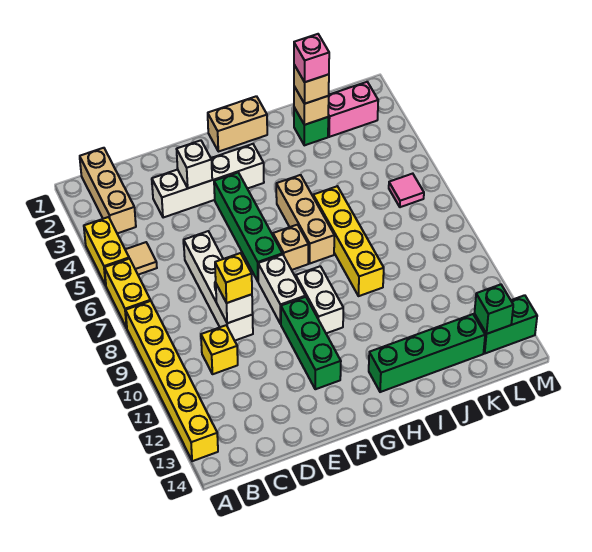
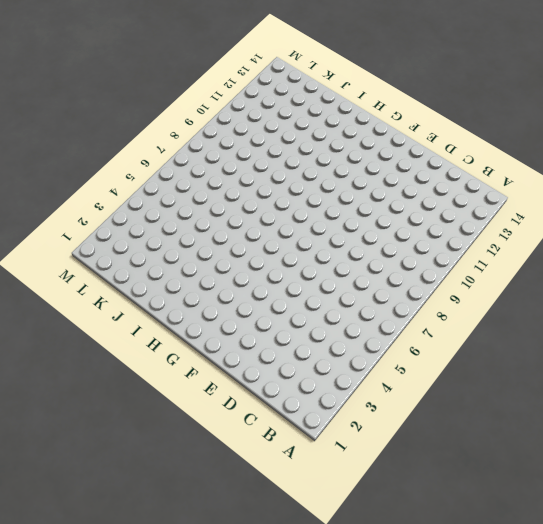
none -> yellow brick A4:A5 level 1
none -> yellow brick A6:A7 level 1
none -> yellow brick A8:A13 level 1

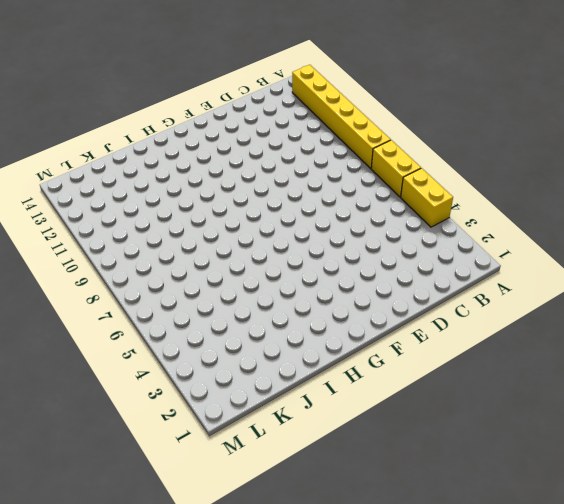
none -> tan brick B1:B3 level 1
none -> tan tile B5 level 1
none -> yellow brick C10 level 1

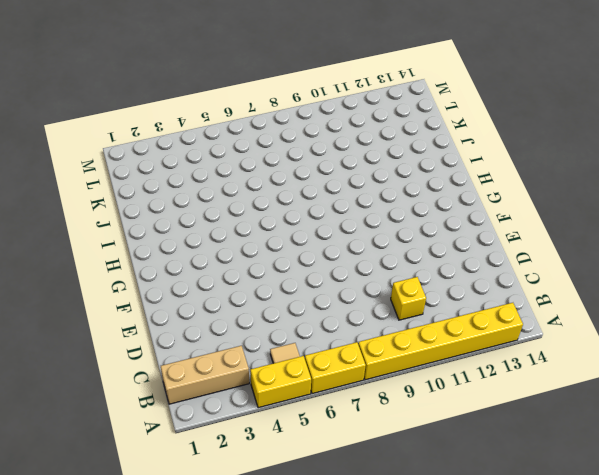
none -> white brick D3:G3 level 1
none -> white brick D6:D9 level 1
none -> green brick F4:F7 level 1

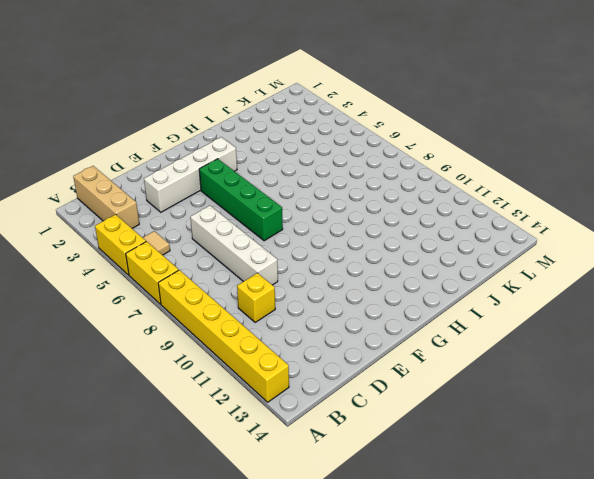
none -> white brick F8:F9 level 1
none -> green brick F10:F12 level 1
none -> tan brick G1:H1 level 1

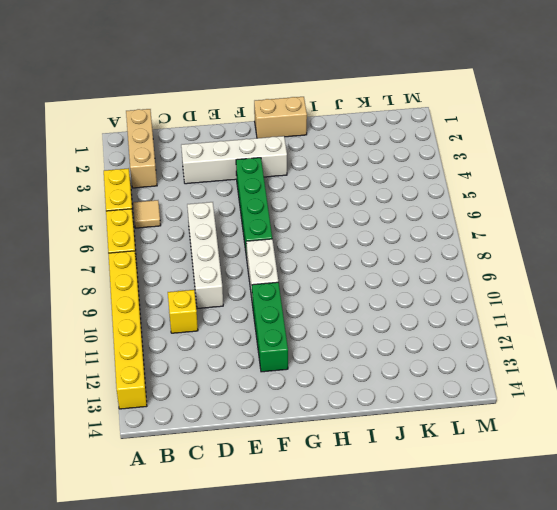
none -> tan brick G7 level 1
none -> white brick G9:G10 level 1
none -> tan brick H5:H7 level 1

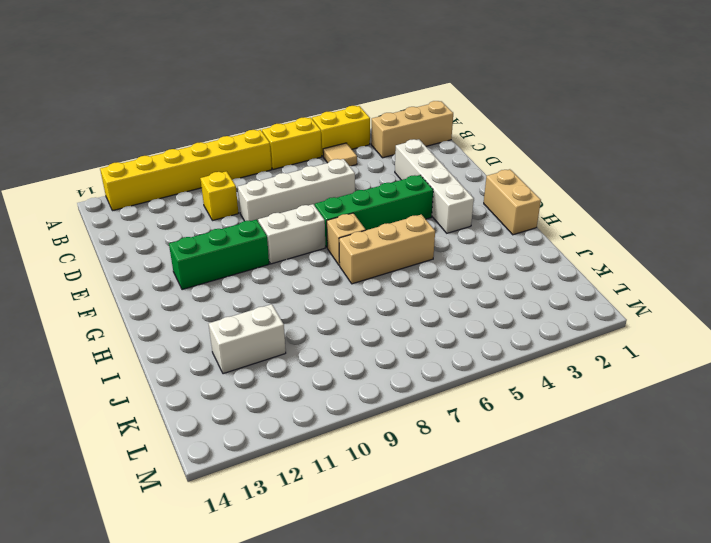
white brick J11:J12 level 1 -> white brick G9:G10 level 1
none -> green brick H13:K13 level 1
none -> yellow brick I6:I9 level 1
none -> green brick J2 level 1

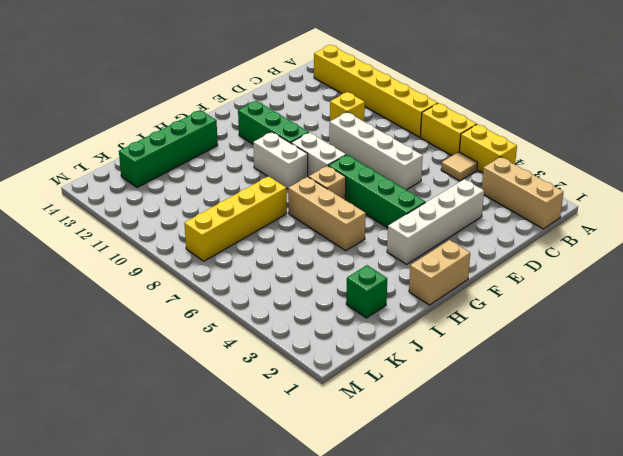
yellow brick I8:L8 level 1 -> yellow brick I6:I9 level 1
none -> pink brick K2:L2 level 1
none -> pink tile L6 level 1
none -> green brick L13:M13 level 1

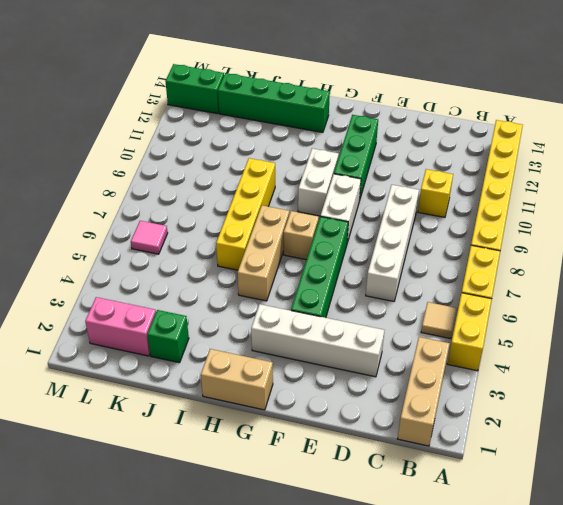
none -> white brick D9 level 2
none -> white brick E3 level 2
none -> tan brick J2 level 2

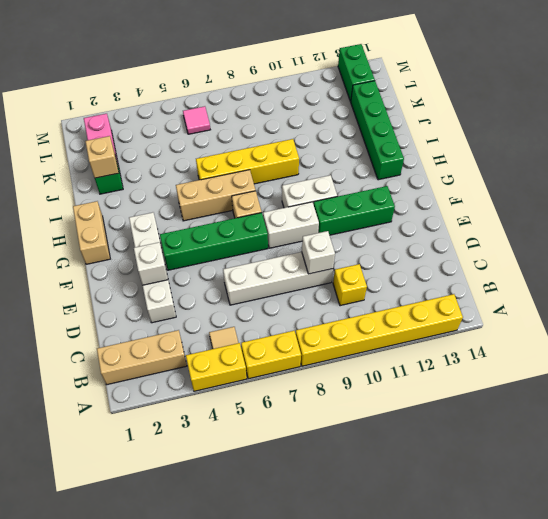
none -> green brick L13 level 2
none -> yellow brick D9 level 3
none -> tan brick J2 level 3

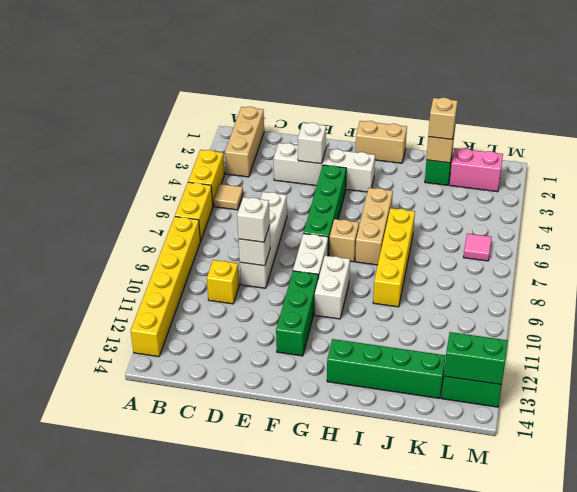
white brick D9 level 3 -> yellow brick D9 level 3
green brick L13:M13 level 2 -> green brick L13 level 2
none -> pink brick J2 level 4

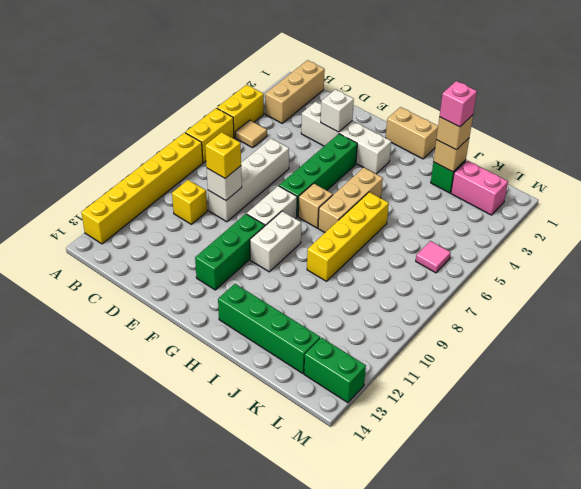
none -> green brick L13 level 2

